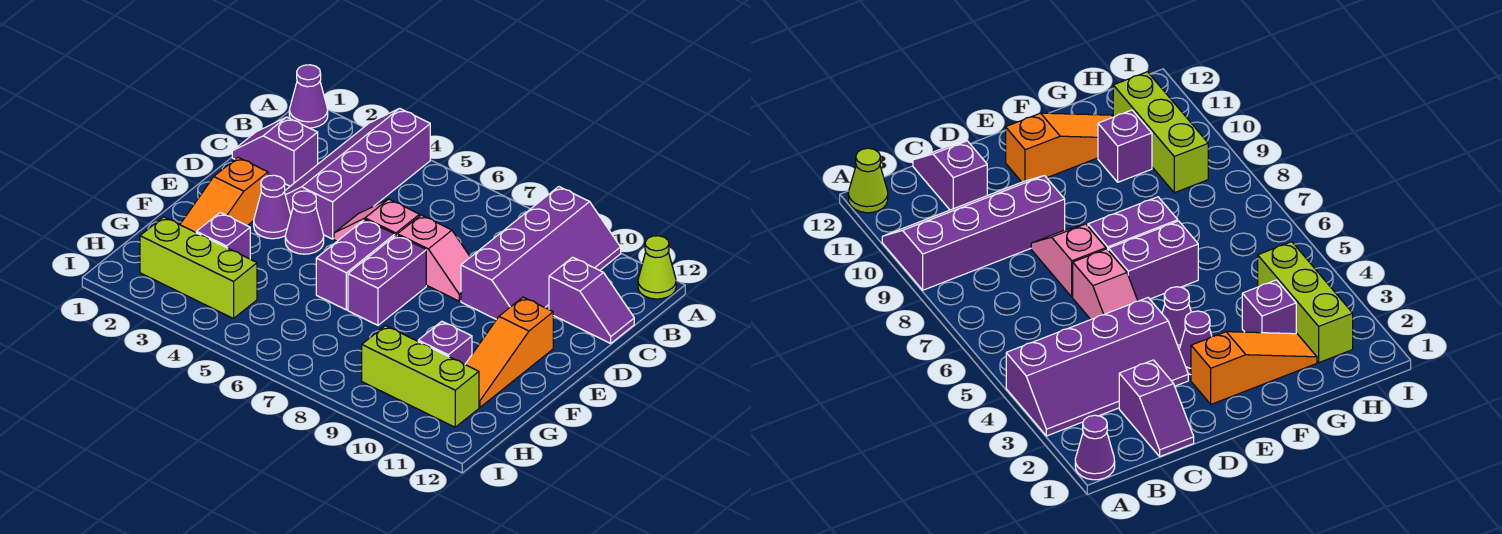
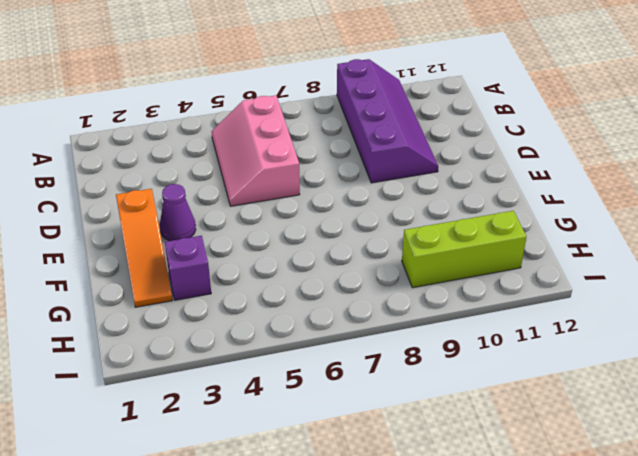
pink slope B5:D6 level 1 top 6 -> pink slope D5:D6 level 1 top 6
none -> purple cone A1 level 1
none -> purple slope A3:D4 level 1 top 4
none -> lime cone A12 level 1

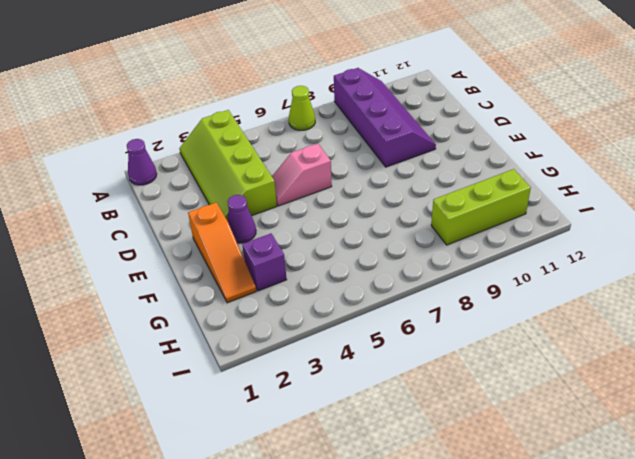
lime slope A3:D4 level 1 top 4 -> purple slope A3:D4 level 1 top 4
lime cone A7 level 1 -> lime cone A12 level 1
none -> purple slope C1:C2 level 1 top 2
none -> purple slope C11:C12 level 1 top 11
none -> pink slope D7:D8 level 1 top 7

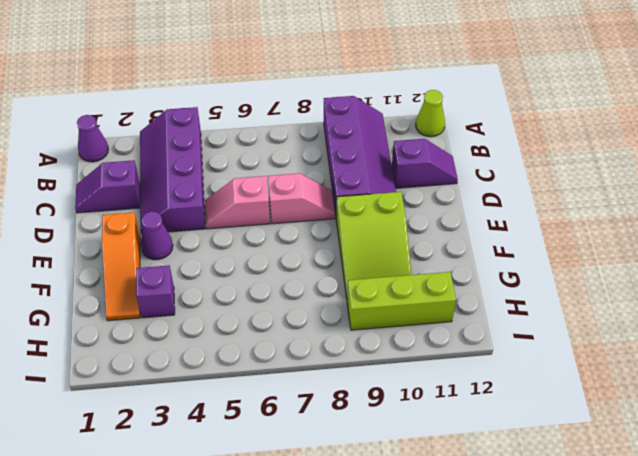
lime slope E9:G10 level 1 top E -> purple brick G10 level 1
none -> purple cone E4 level 1
none -> purple brick E6:F6 level 1
none -> purple brick E7:F7 level 1

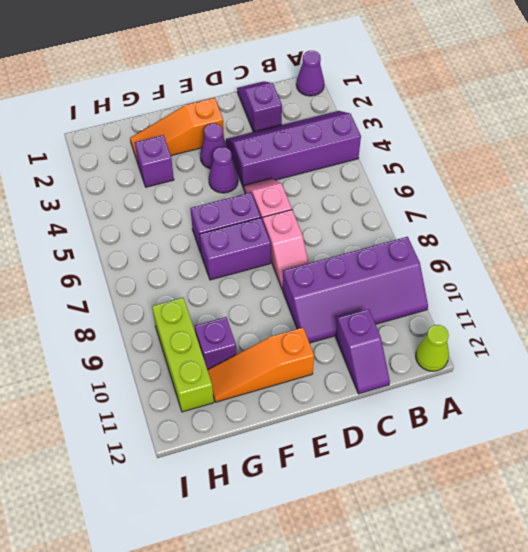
none -> lime brick H2:H4 level 1

